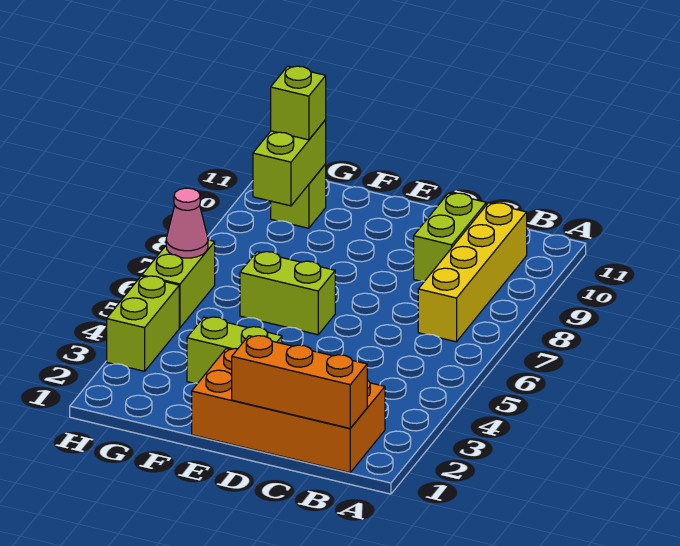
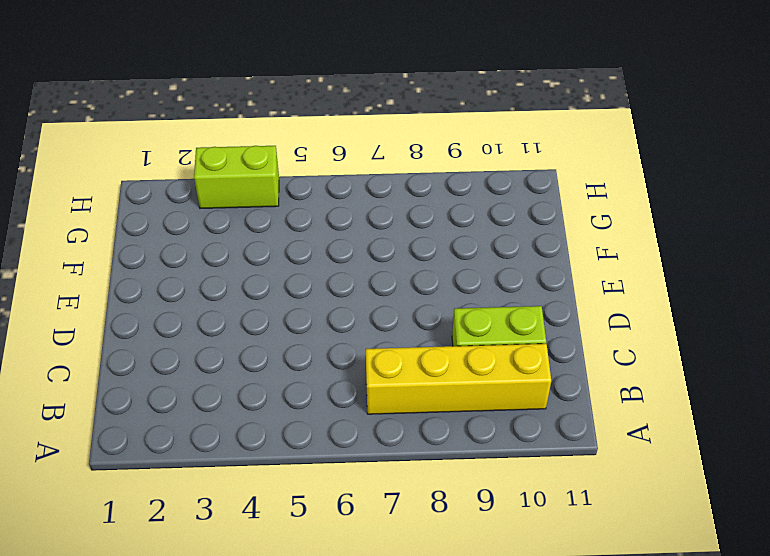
none -> orange brick B1:E2 level 1
none -> lime brick E3:F3 level 1
none -> lime brick E6:F6 level 1

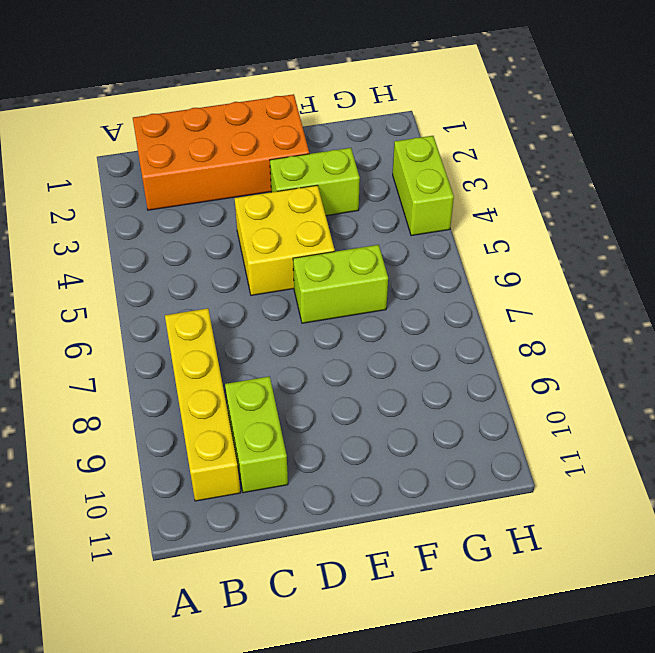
yellow brick D4:E5 level 1 -> none
none -> lime brick G10 level 1
none -> lime brick H5:H6 level 1
none -> orange brick B1:D1 level 2

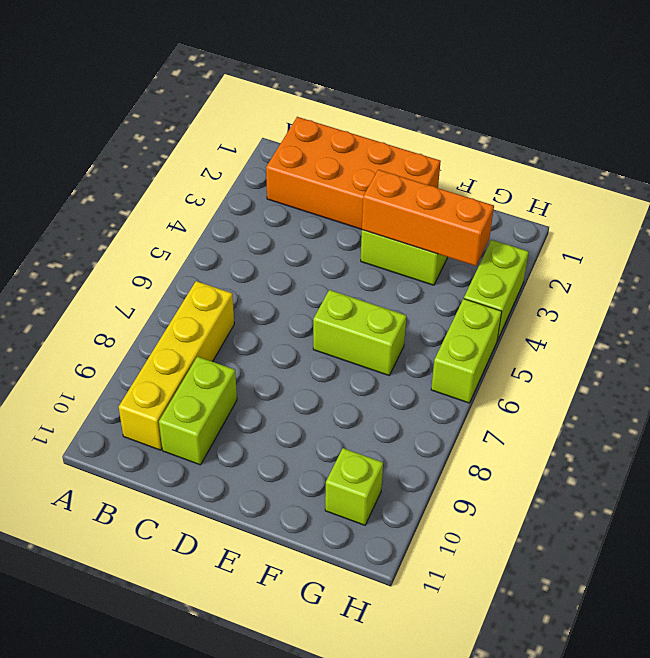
orange brick E3:G3 level 2 -> orange brick B1:D1 level 2
none -> lime brick G9:G10 level 2
none -> pink cone H6 level 2
none -> lime brick G10 level 3

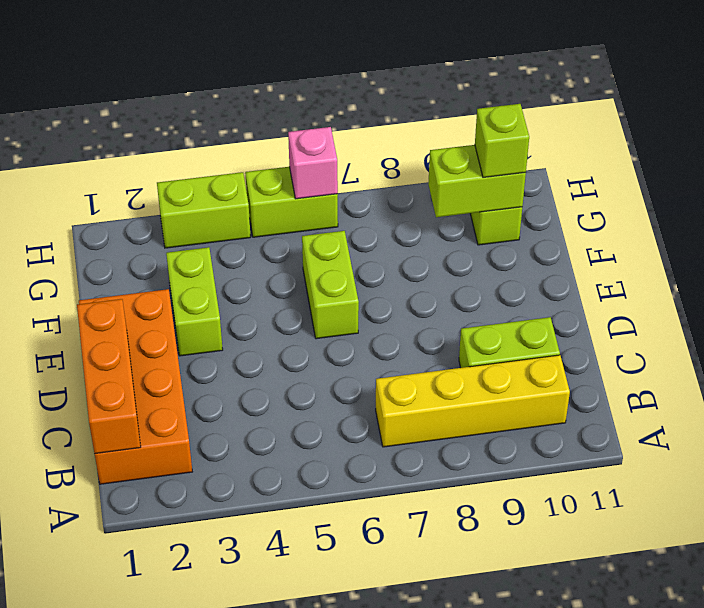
pink brick H6 level 2 -> pink cone H6 level 2

